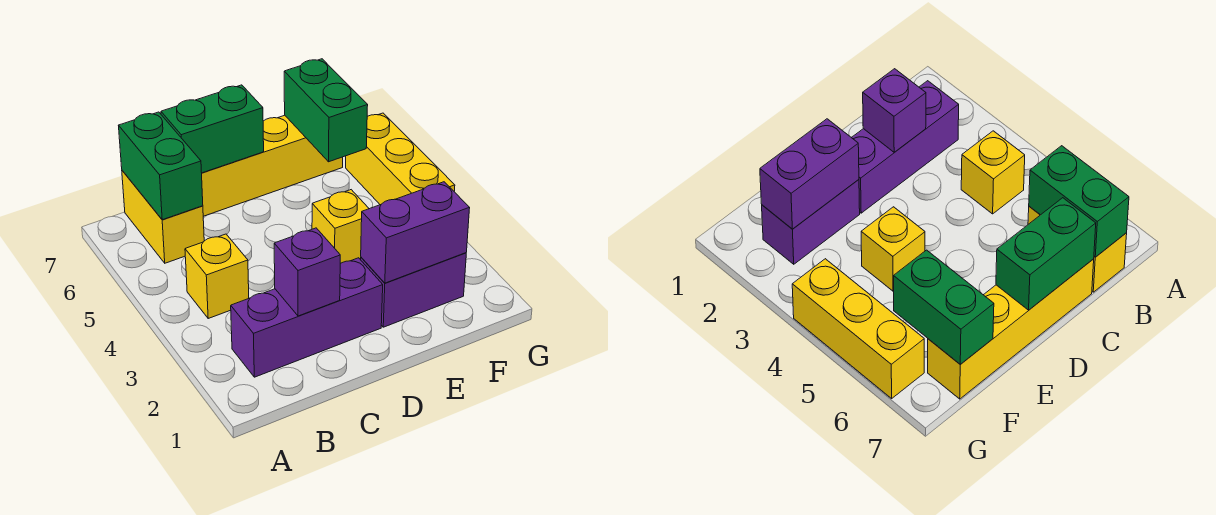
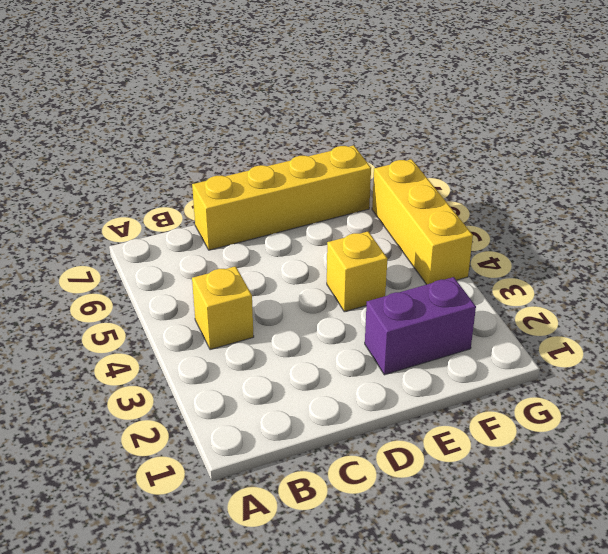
none -> purple brick B2:D2 level 1
none -> yellow brick B6:B7 level 1
none -> green brick B6:B7 level 2

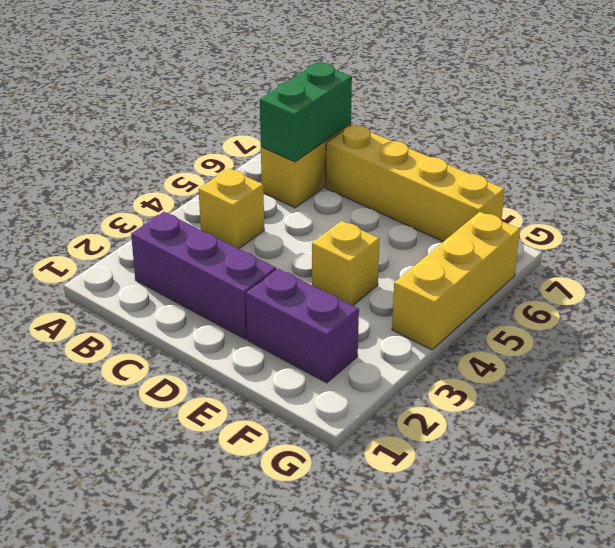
none -> purple brick C2 level 2
none -> green brick C7:D7 level 2
none -> purple brick E2:F2 level 2

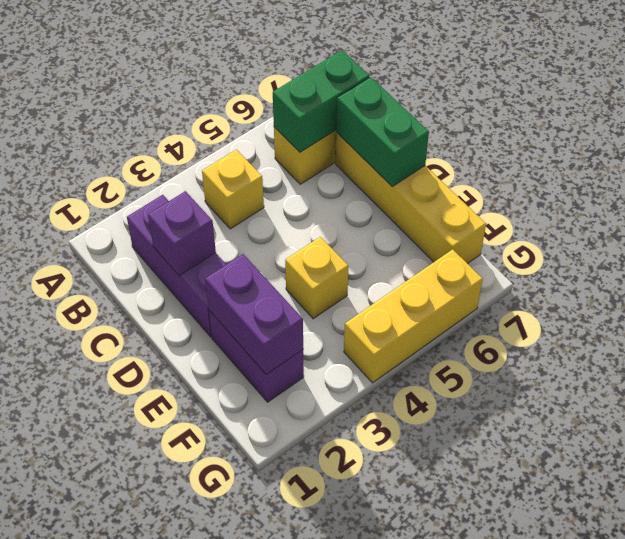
none -> green brick F6:F7 level 2

